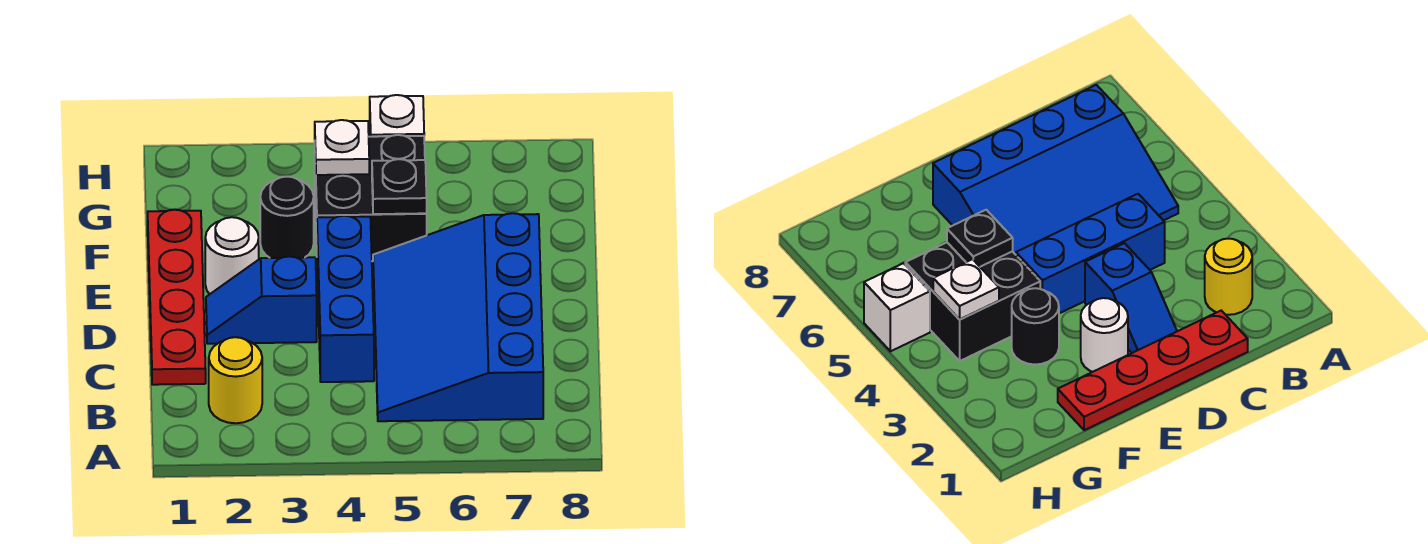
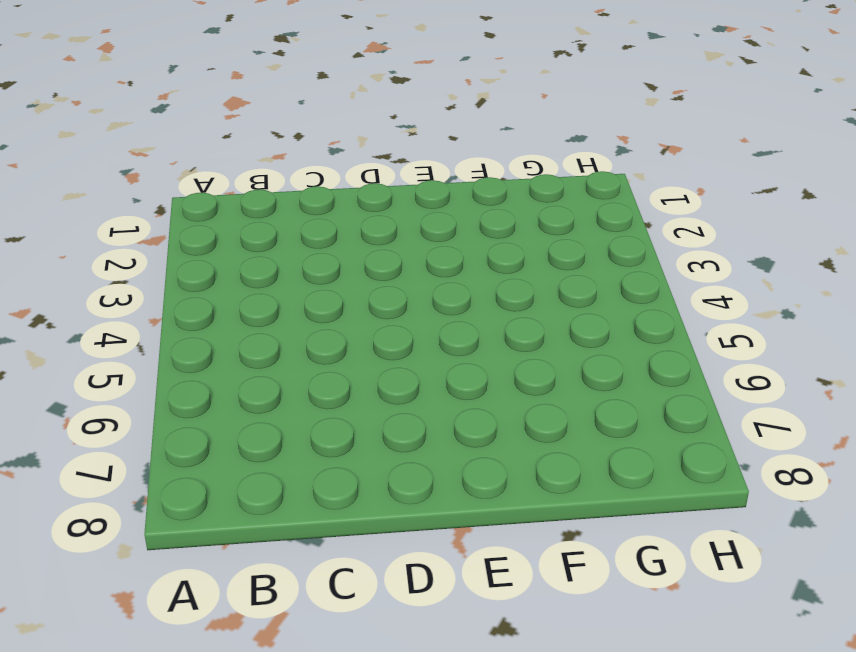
none -> yellow round brick B2 level 1
none -> blue slope B5:E7 level 1 top 7

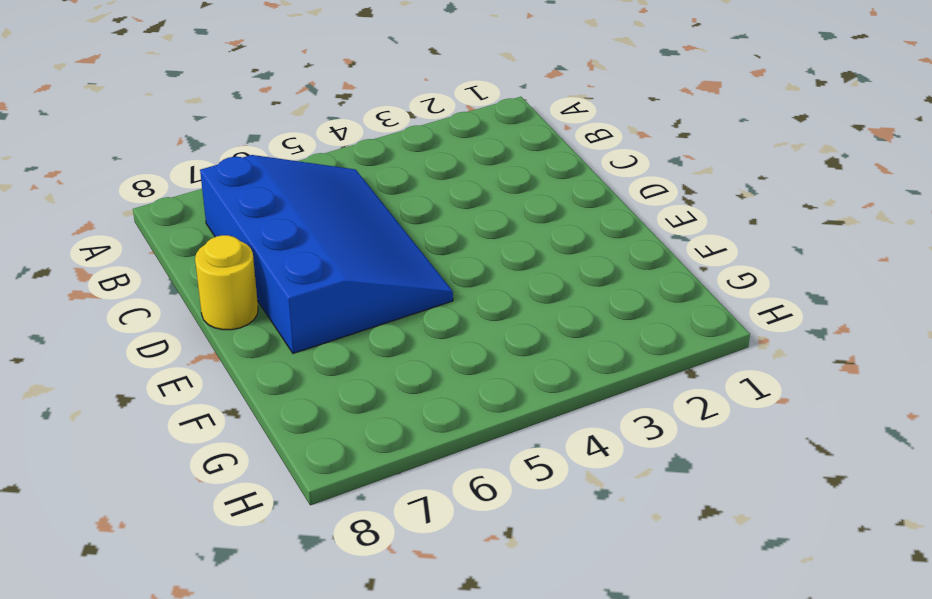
yellow round brick D8 level 1 -> yellow round brick B2 level 1
none -> red plate C1:F1 level 1
none -> blue brick C4:E4 level 1

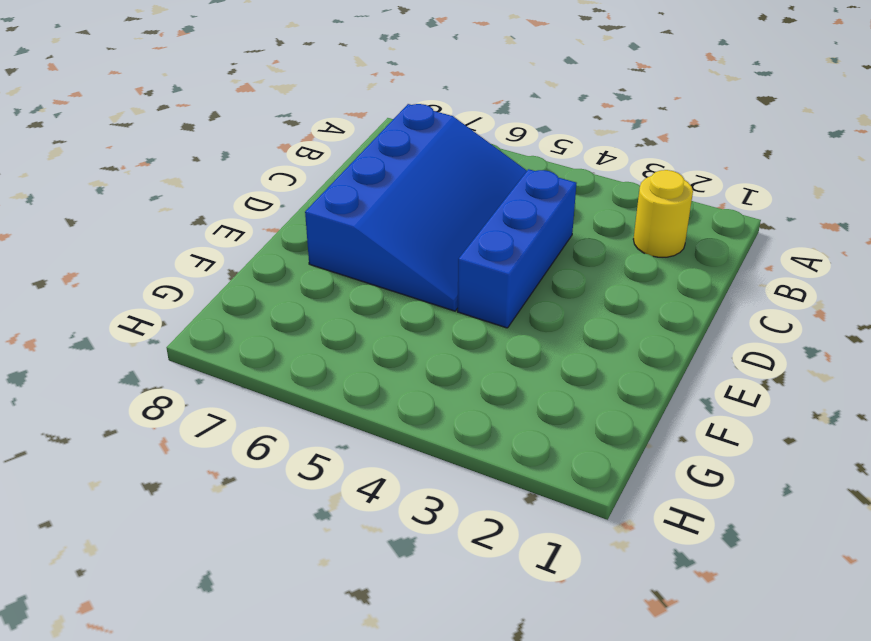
none -> red plate C1:F1 level 1
none -> blue slope D2:D3 level 1 top 3

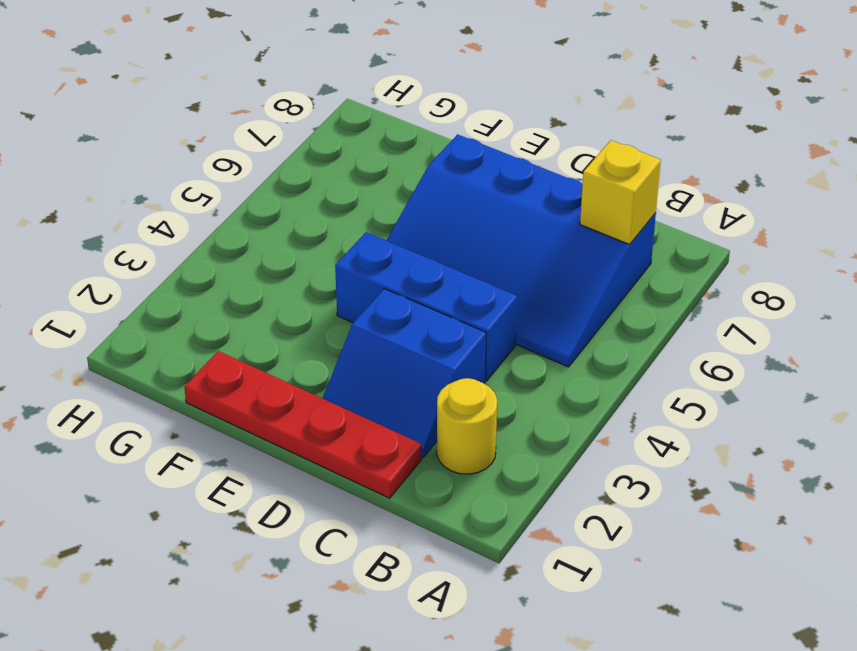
yellow brick B7 level 2 -> none
blue slope C2:D3 level 1 top 3 -> blue slope D2:D3 level 1 top 3
none -> white round brick E2 level 1
none -> black round brick F3 level 1

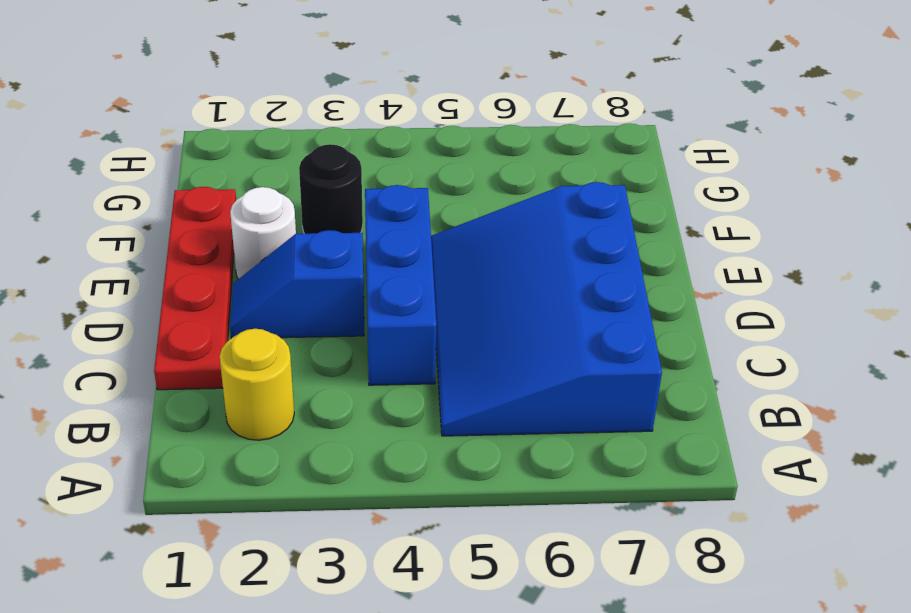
none -> black brick F4:G5 level 1
none -> white brick H5 level 1

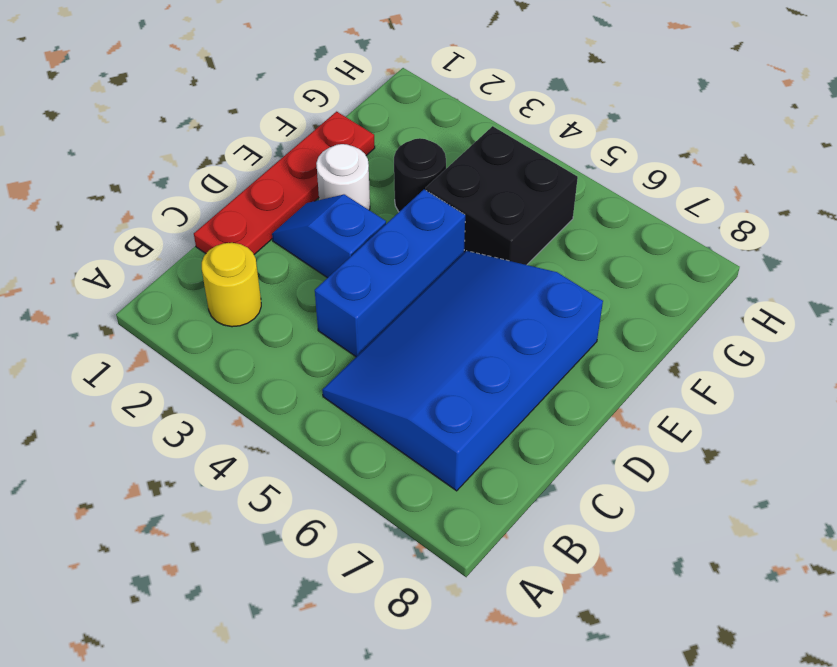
none -> white brick H5 level 1
none -> black plate F5 level 2

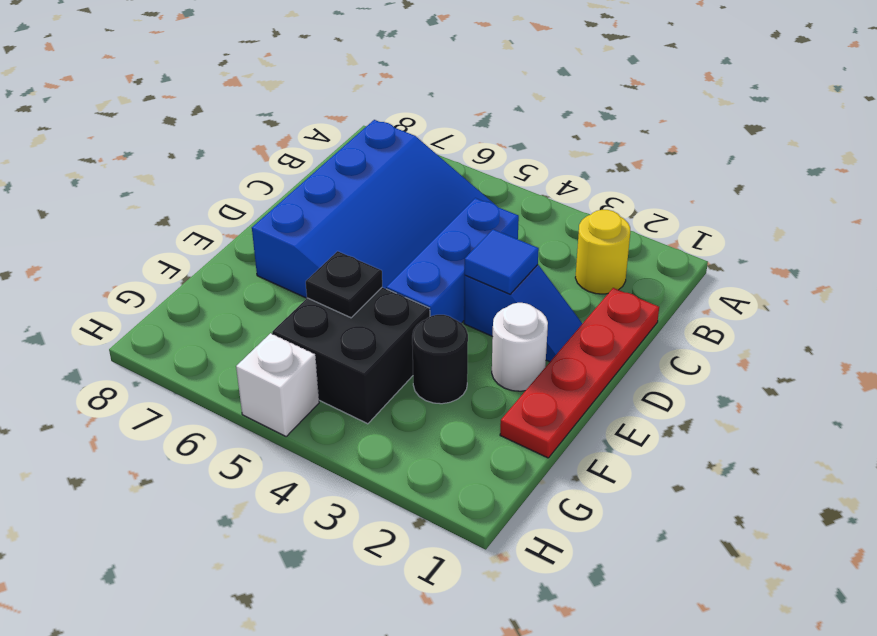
blue tile D3 level 2 -> none
none -> white plate G4 level 2

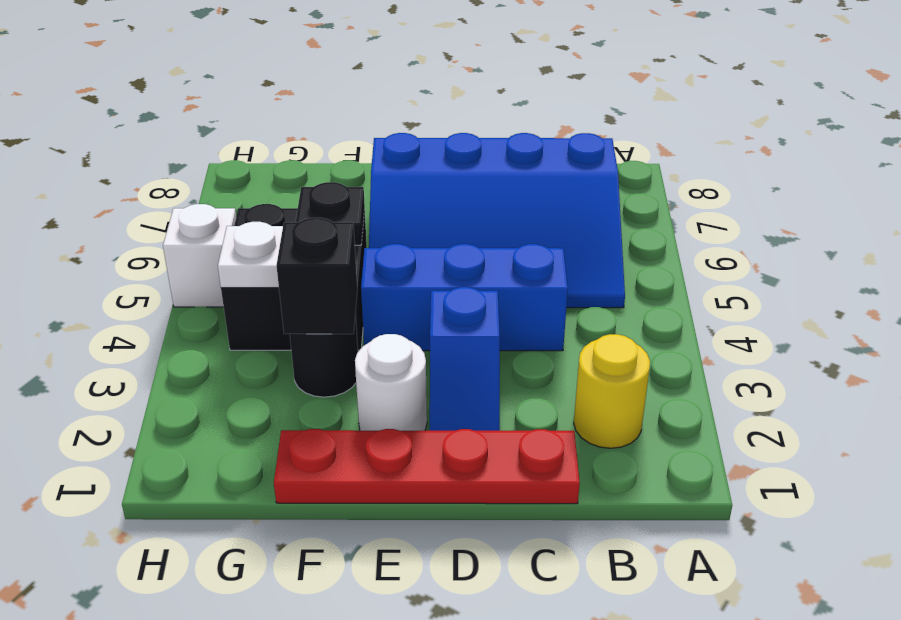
black brick F3 level 2 -> none

